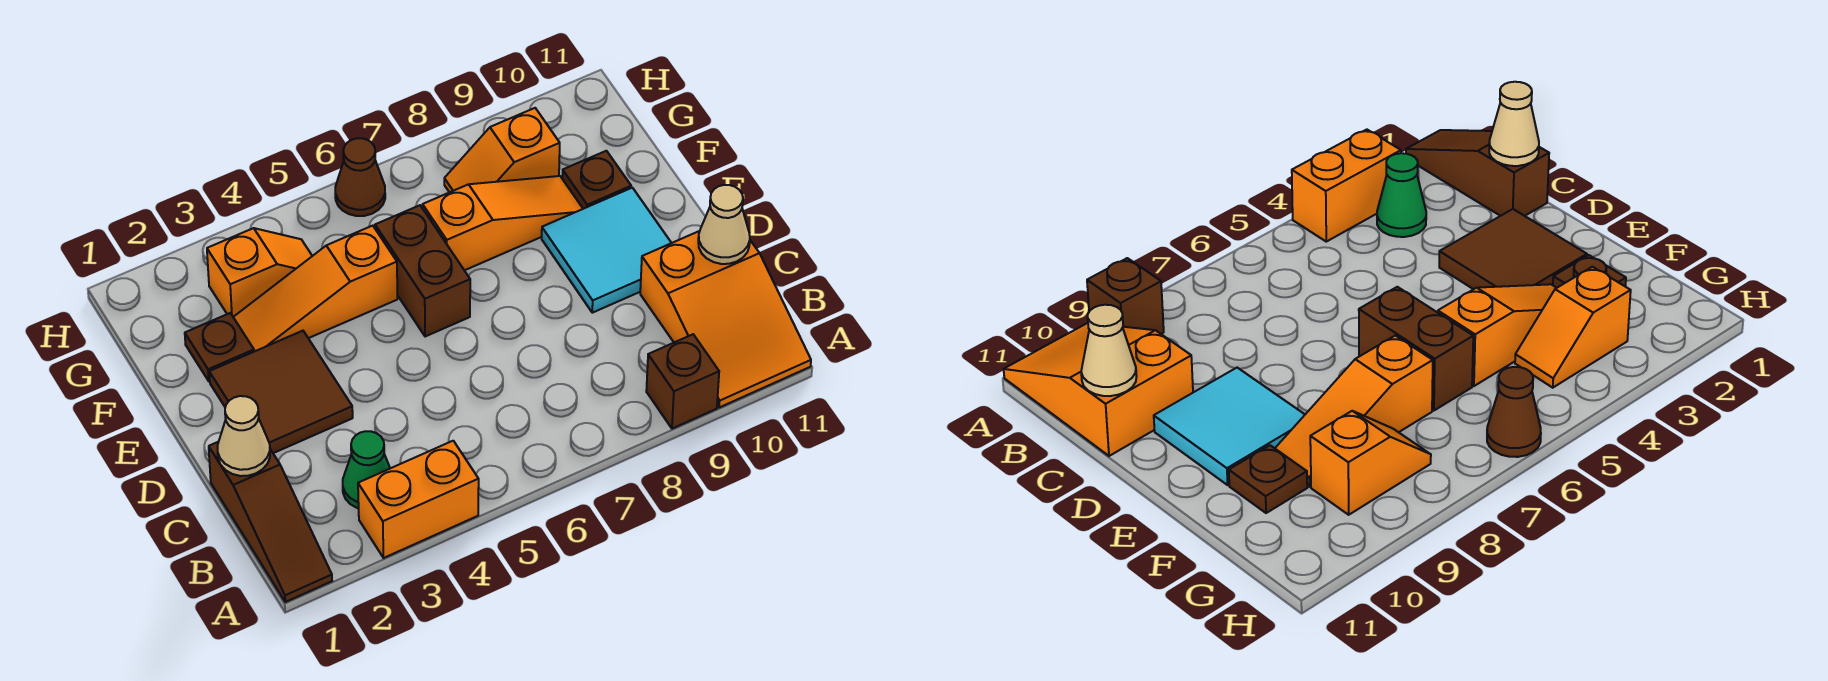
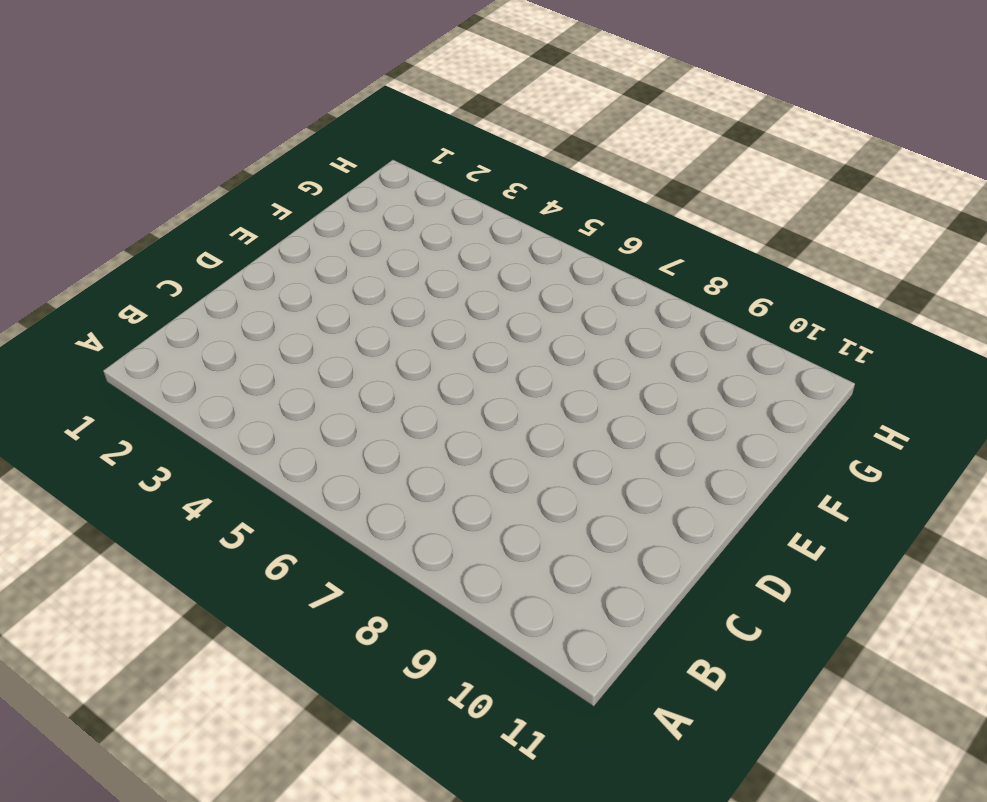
none -> brown slope A1:C1 level 1 top C
none -> orange brick A3:A4 level 1
none -> brown brick A9 level 1

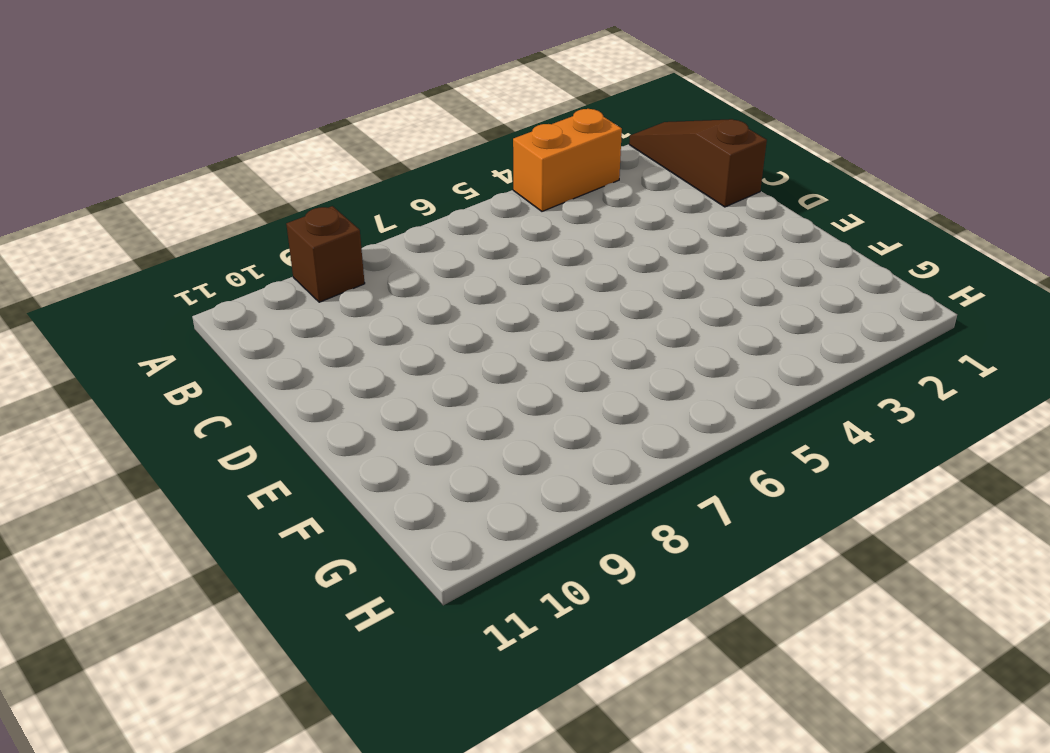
none -> orange slope A10:C11 level 1 top C
none -> green cone B3 level 1
none -> brown tile D2:E3 level 1

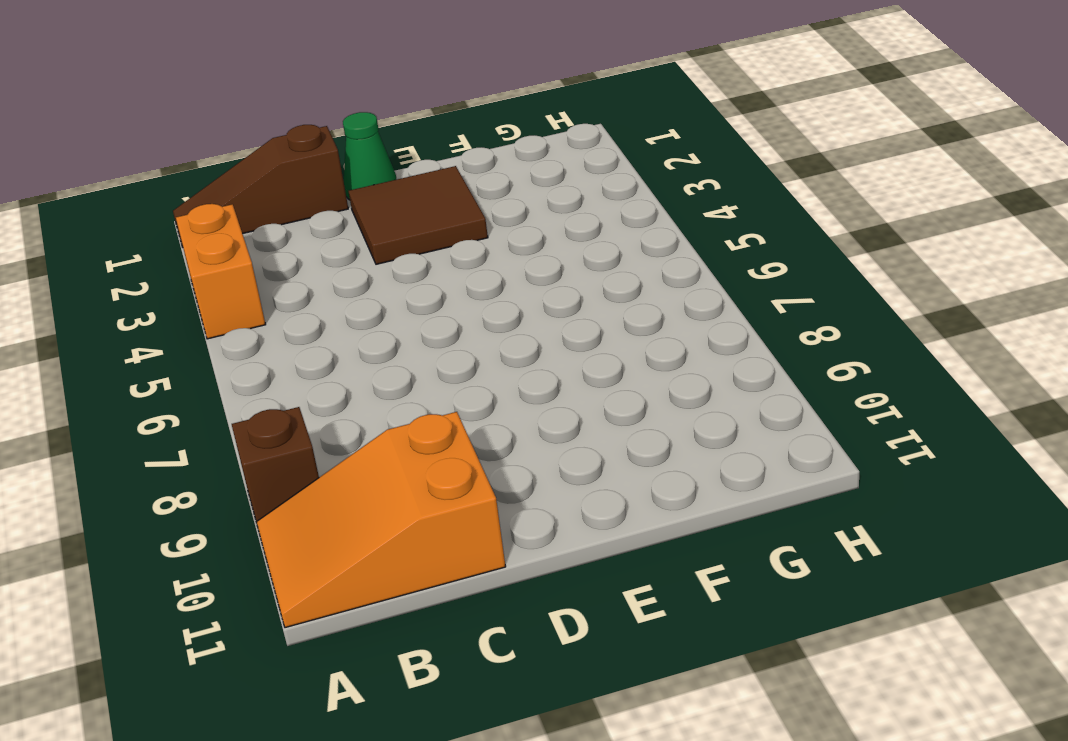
green cone D1 level 1 -> green cone B3 level 1
none -> cyan tile D9:E10 level 1
none -> brown brick E6:F6 level 1
none -> brown plate F2 level 1

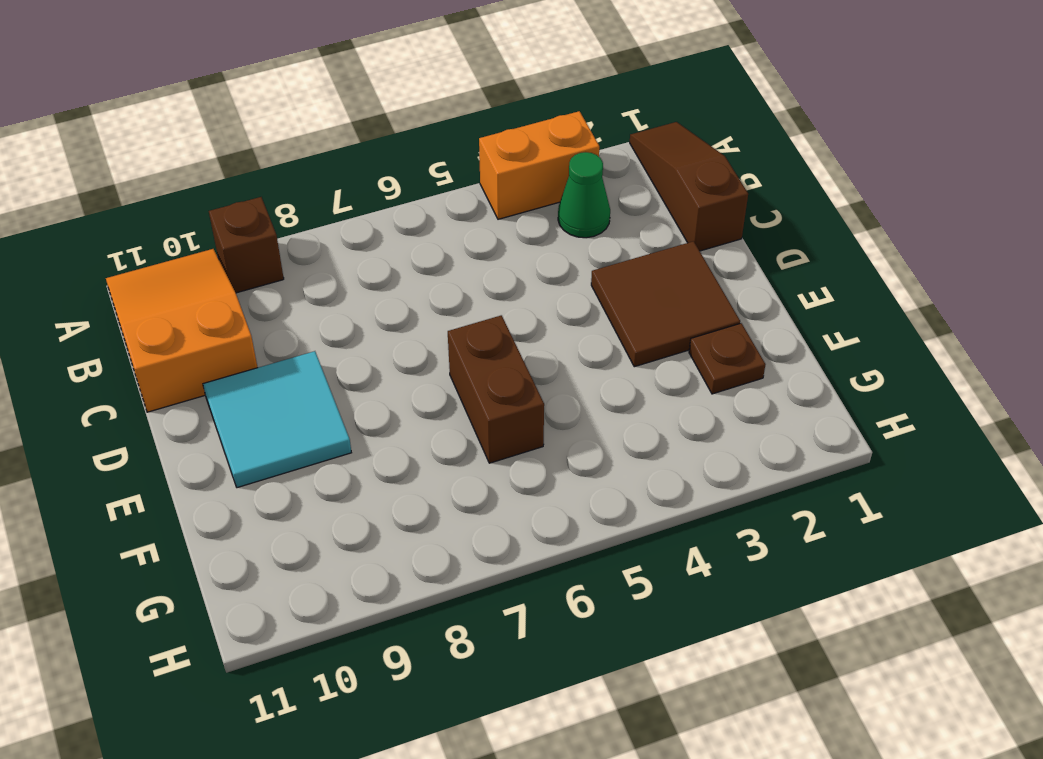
none -> orange slope F3:F5 level 1 top 5
none -> orange slope F7:F9 level 1 top 7
none -> brown plate F10 level 1

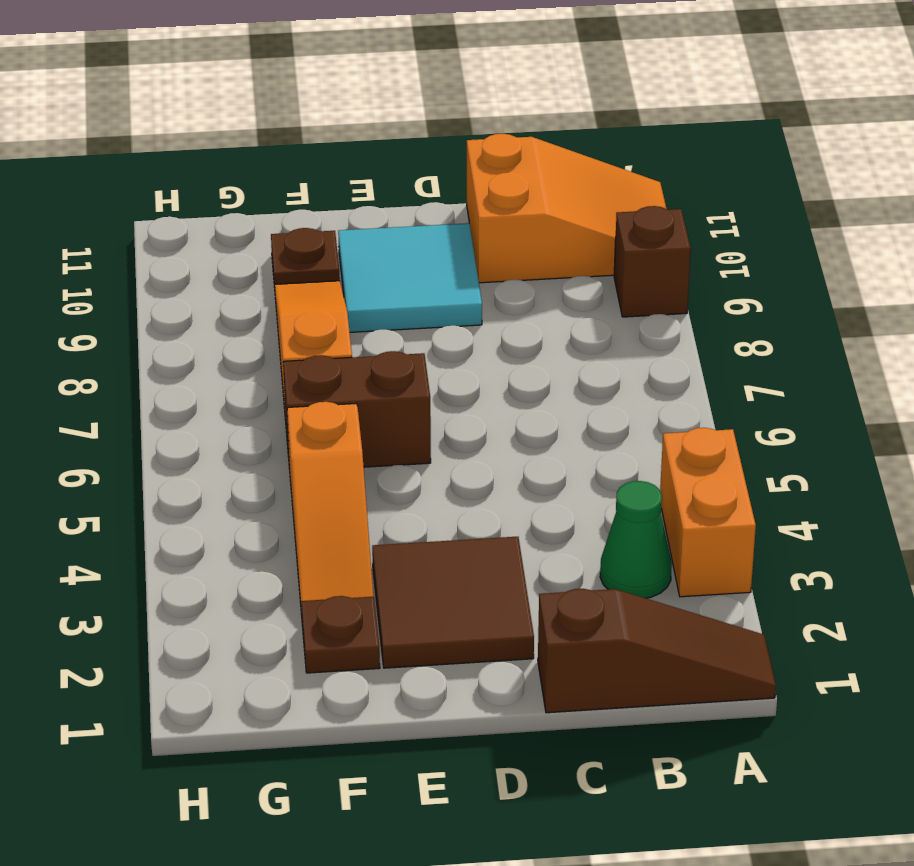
none -> orange slope G3:G4 level 1 top 3
none -> orange slope G8:G9 level 1 top 9
none -> brown cone H6 level 1

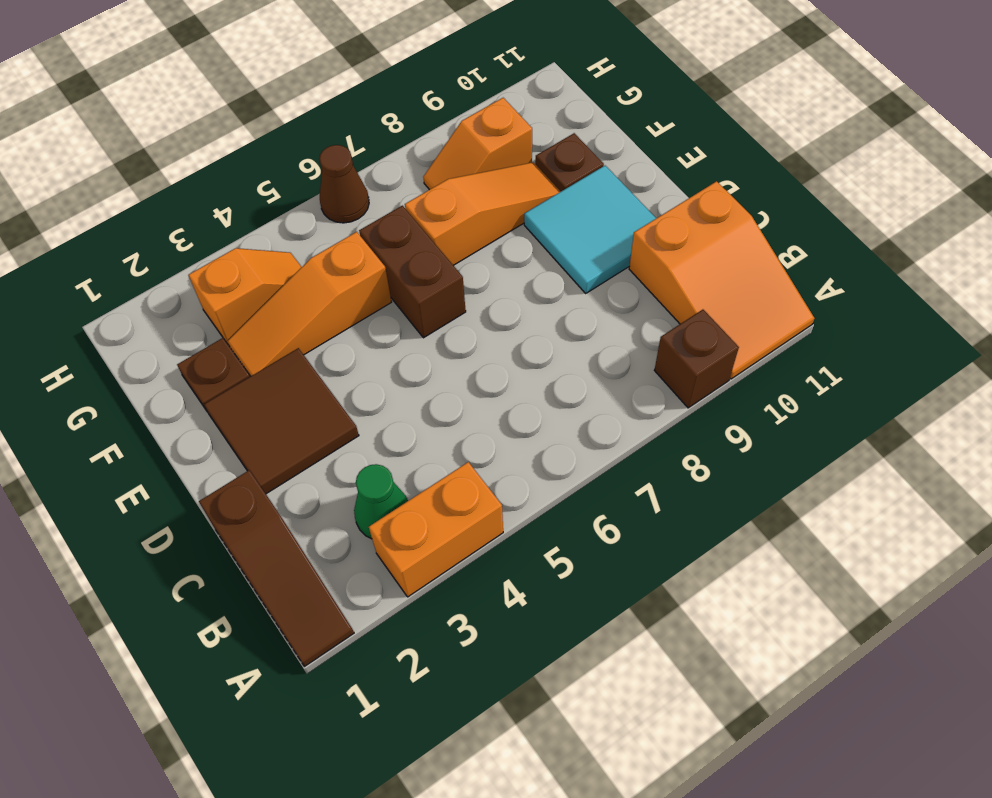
none -> tan cone C1 level 2
none -> tan cone C11 level 2

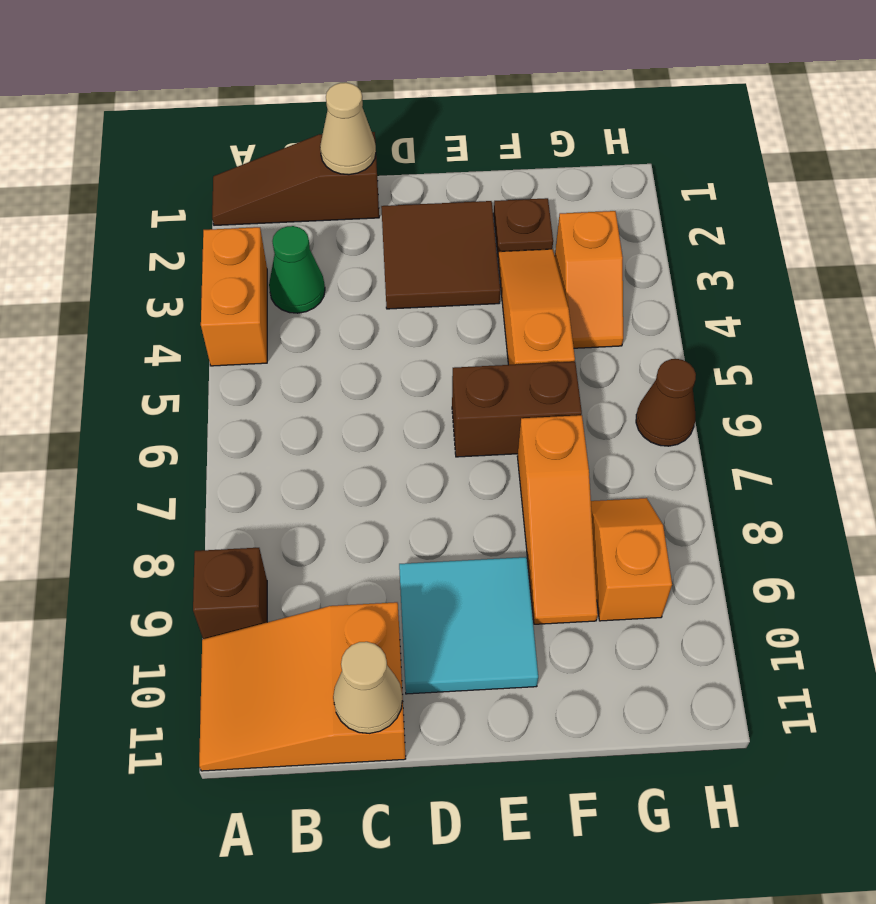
none -> brown plate F10 level 1

